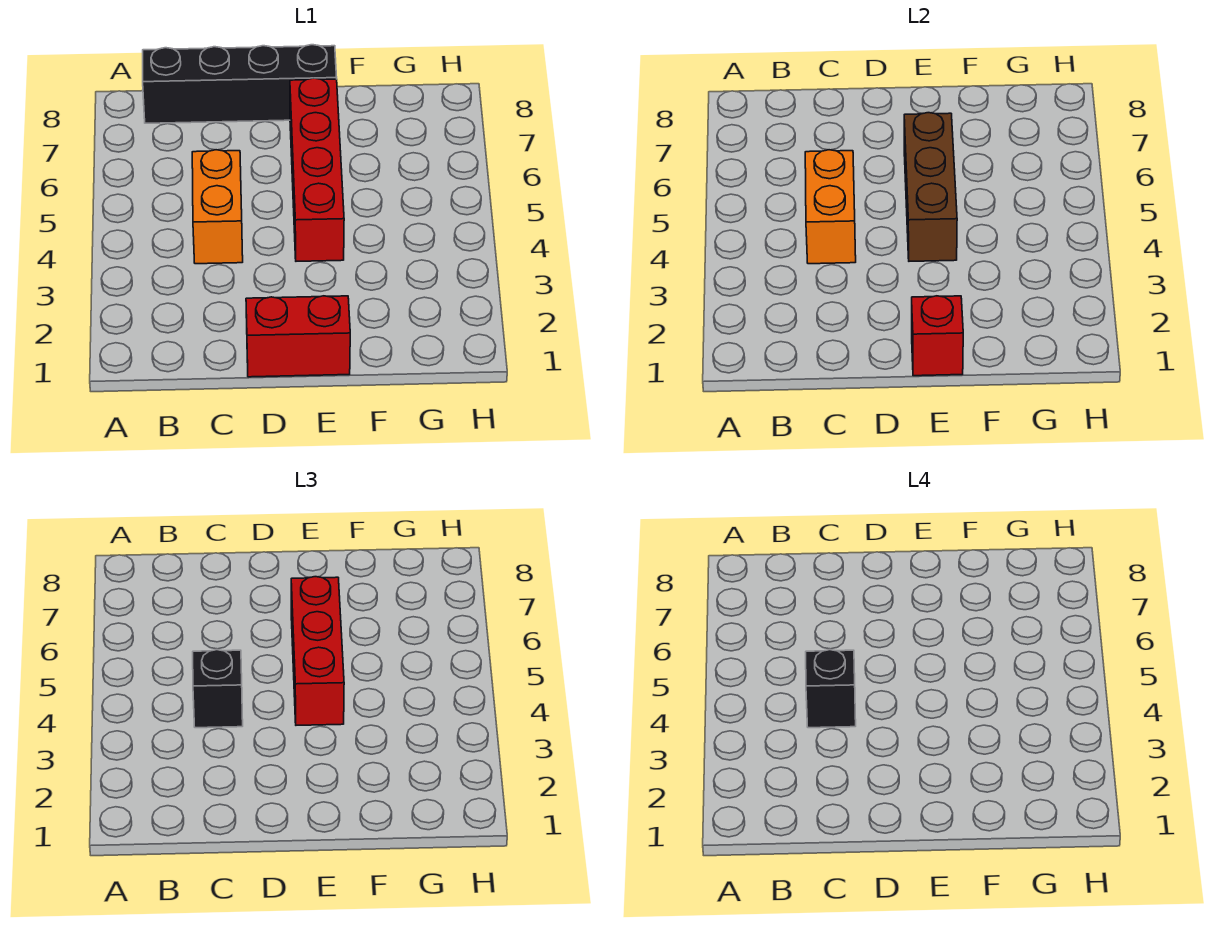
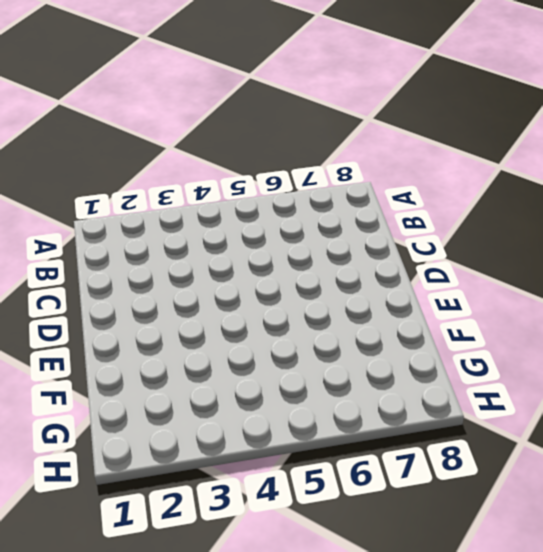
none -> black brick B8:E8 level 1
none -> orange brick C4:C5 level 1

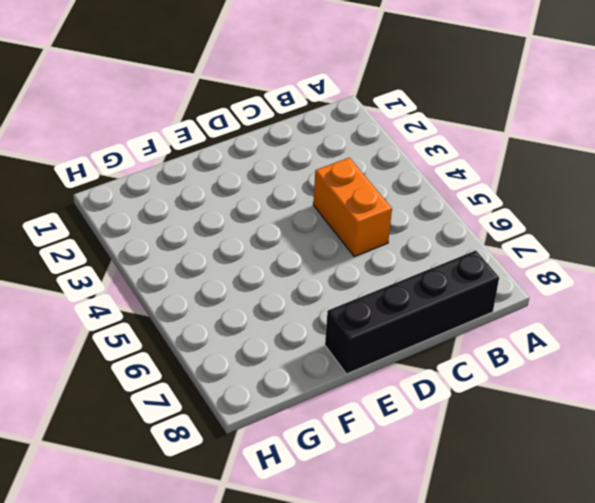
none -> red brick D1:E1 level 1
none -> red brick E4:E7 level 1

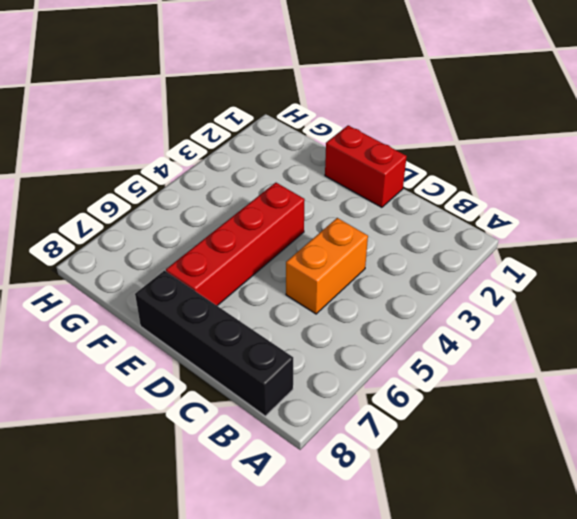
none -> orange brick C4:C5 level 2
none -> red brick E1 level 2

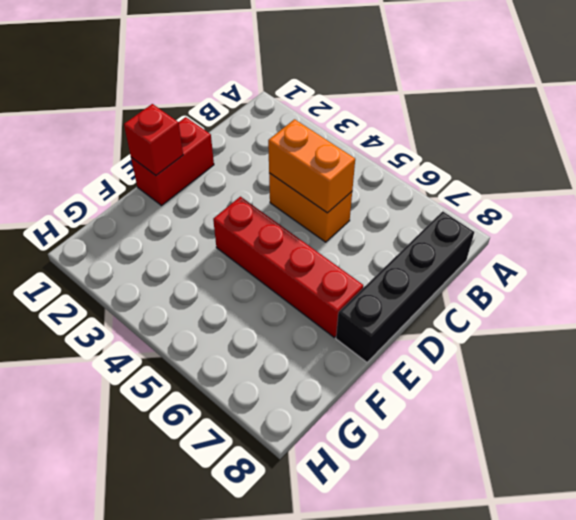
none -> brown brick E4:E6 level 2
none -> black brick C4 level 3

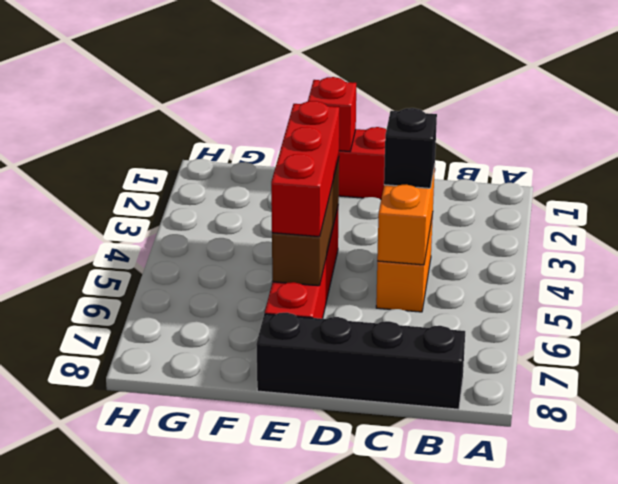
none -> black brick C4 level 4

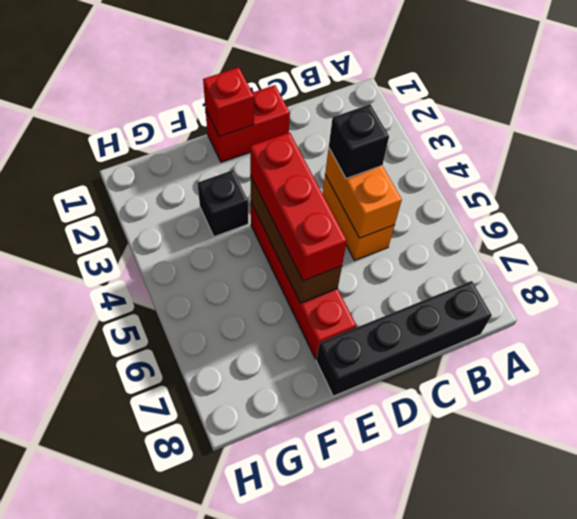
black brick F3 level 1 -> black brick C4 level 4

